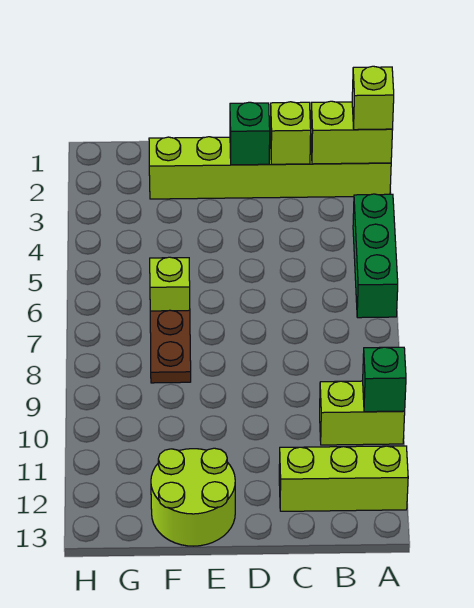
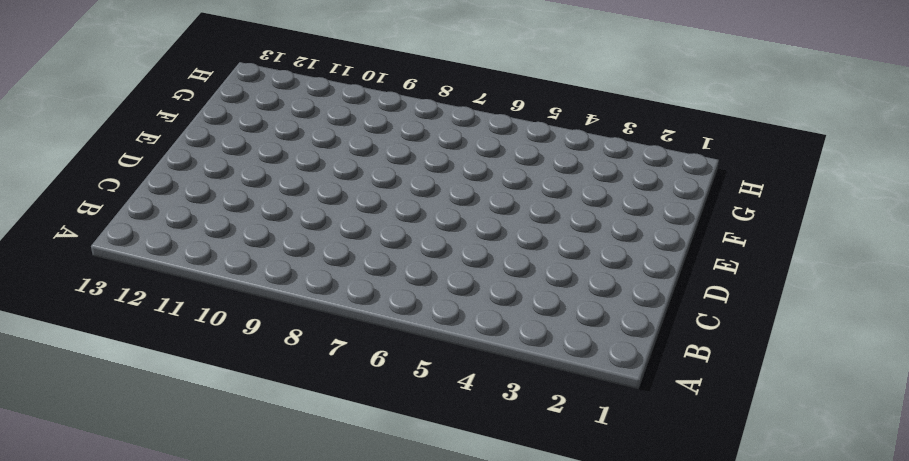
none -> lime brick A2:F2 level 1
none -> green brick A4:A6 level 1
none -> lime brick A10:B10 level 1

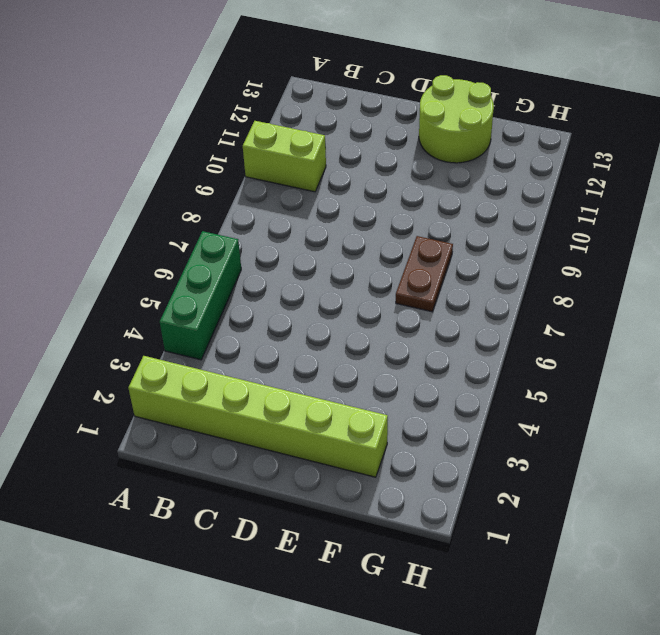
none -> lime brick A12:C12 level 1
none -> lime brick F6 level 1
none -> lime brick A2:B2 level 2

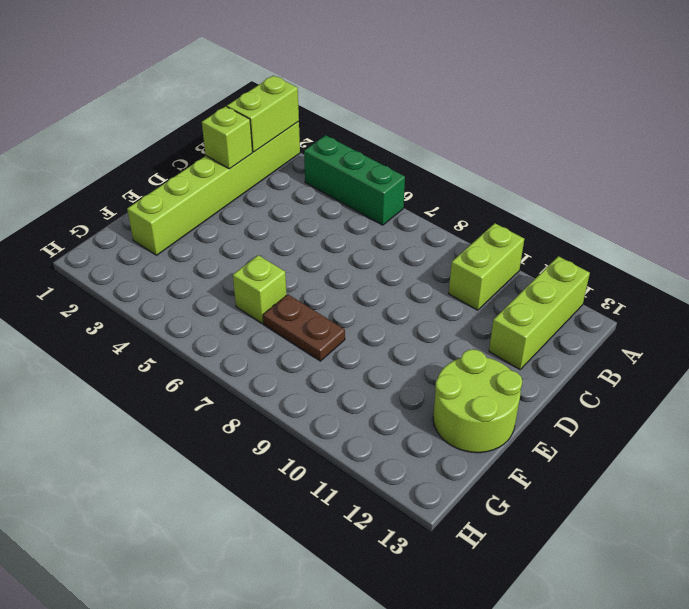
none -> green brick A10 level 2
none -> green brick D2 level 2
none -> lime brick A2 level 3

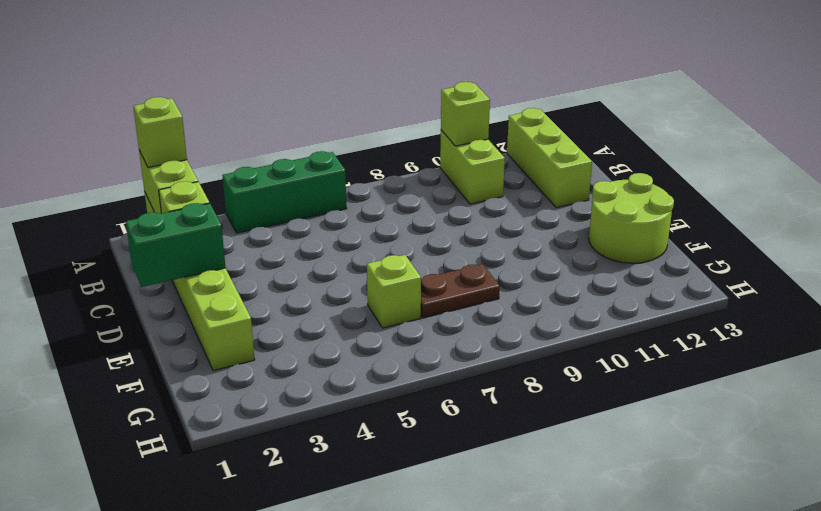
lime brick A10 level 2 -> green brick A10 level 2
green brick D1:D2 level 2 -> green brick D2 level 2

